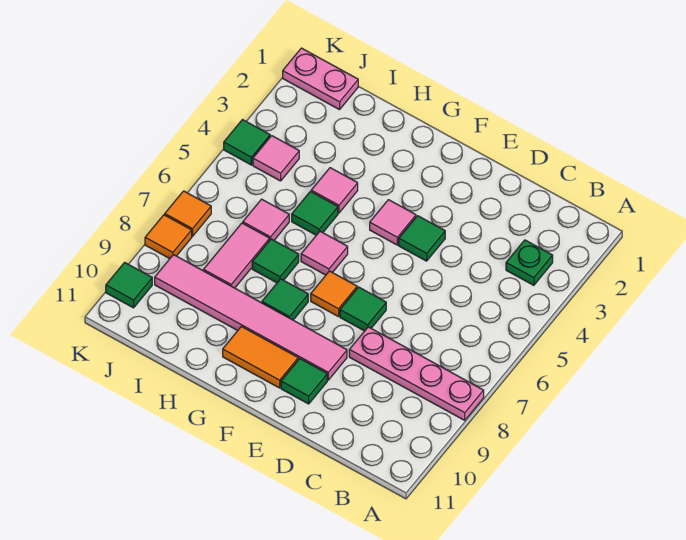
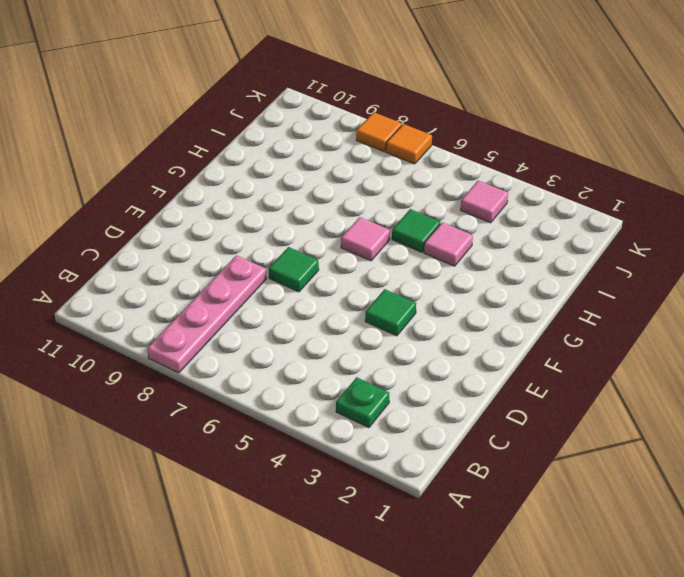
none -> pink tile E9:J9 level 1
none -> green tile E10 level 1
none -> pink tile F4 level 1

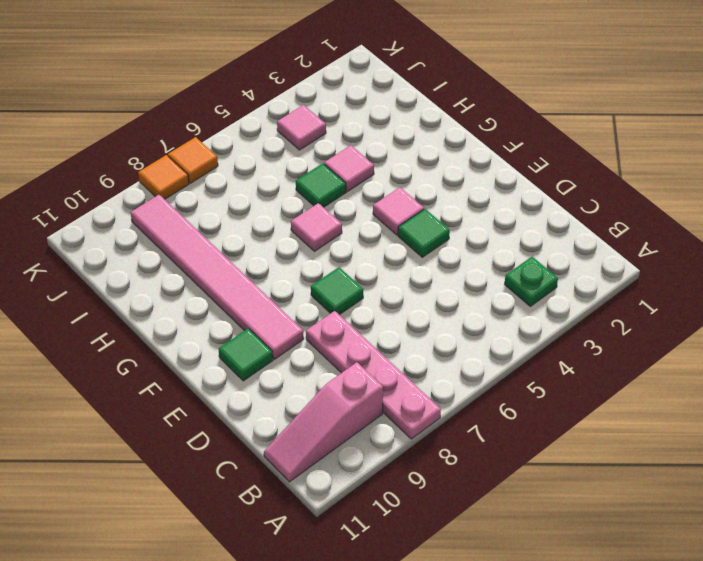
pink slope B9:B11 level 1 top 9 -> none
none -> orange tile F7 level 1
none -> orange tile F10:G10 level 1
none -> green tile G8 level 1

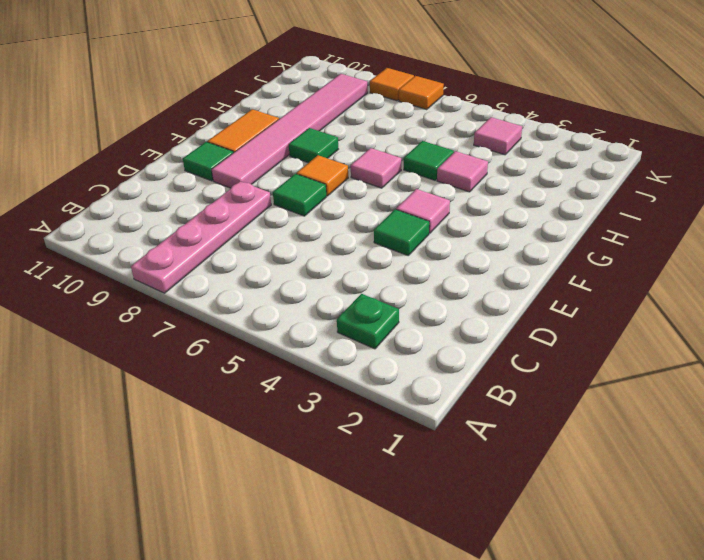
none -> green tile H7 level 1
none -> pink tile I6 level 1
none -> pink tile I7:I8 level 1

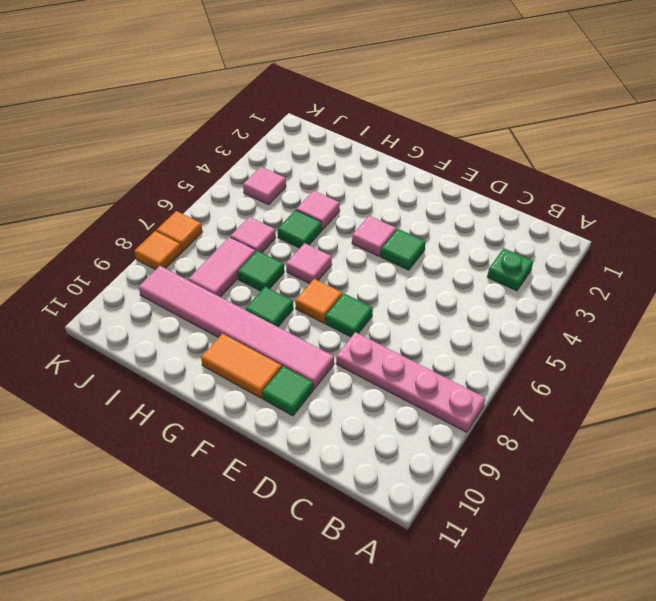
none -> pink plate J1:K1 level 1
none -> green tile K4 level 1
none -> green tile K10 level 1

